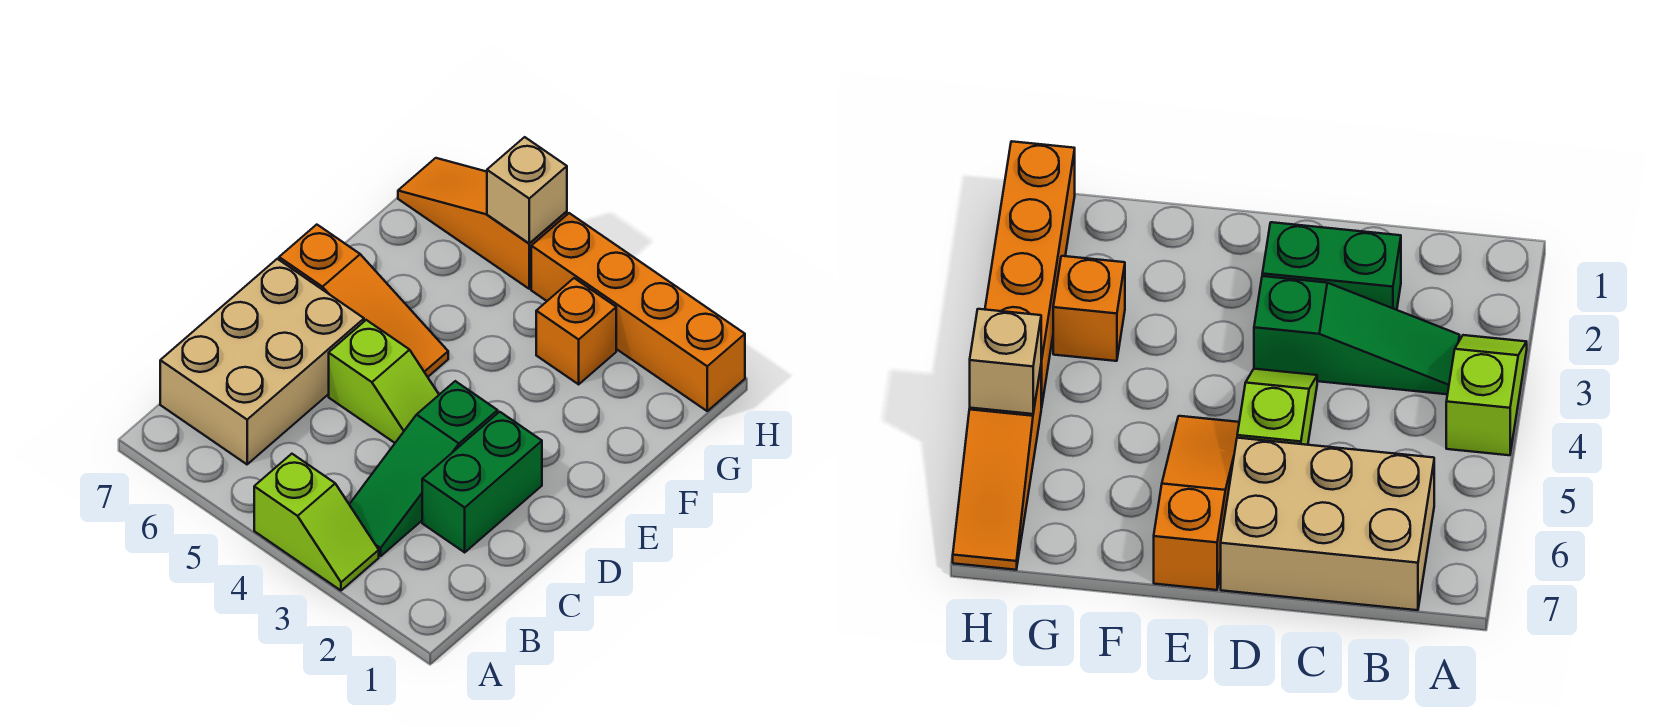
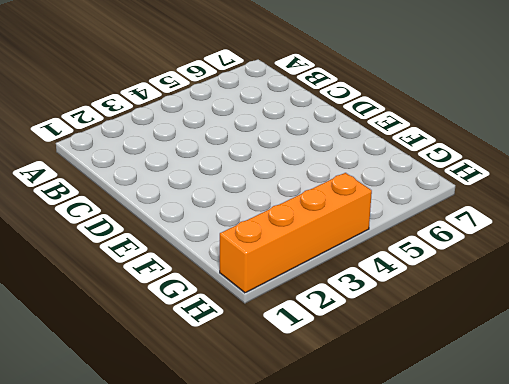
none -> lime slope A3:A4 level 1 top 4
none -> green slope B3:D3 level 1 top D

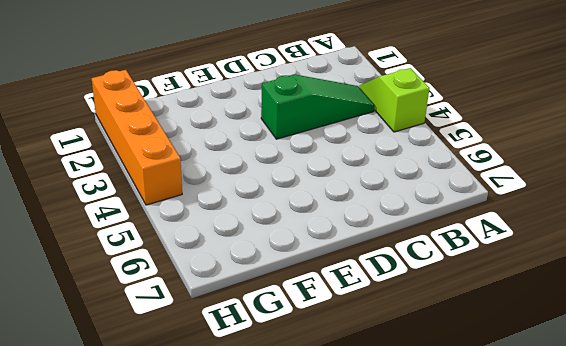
none -> tan brick B6:D7 level 1
none -> green brick C2:D2 level 1

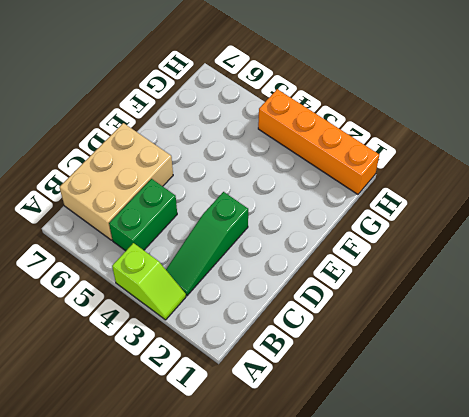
green brick B5:C5 level 1 -> green brick C2:D2 level 1
none -> lime slope D4:D5 level 1 top 5
none -> orange slope E5:E7 level 1 top 7

